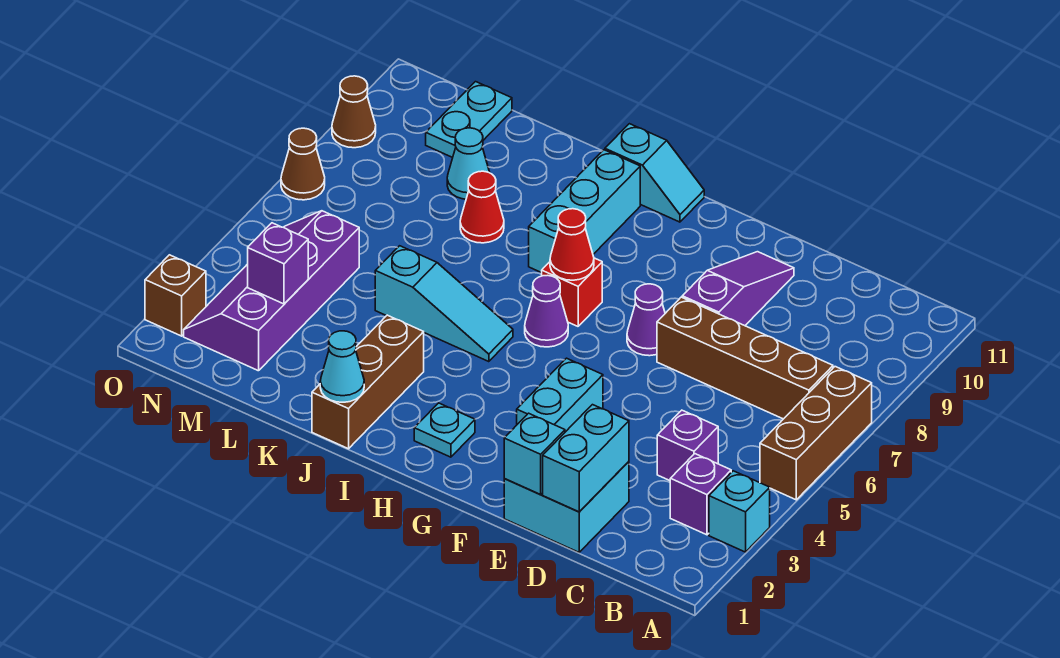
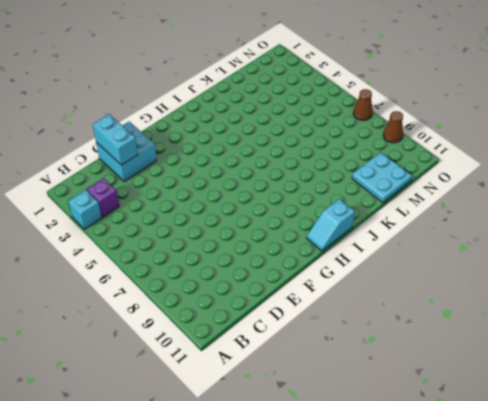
cyan plate L10:M11 level 1 -> cyan plate M10:M11 level 1
none -> brown brick A5:A7 level 1
none -> brown brick B7:E7 level 1
none -> purple brick C4 level 1

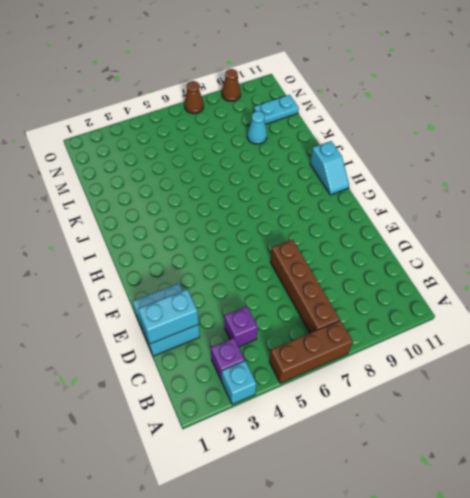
none -> purple slope E8:E10 level 1 top 8
none -> cyan brick F3:F4 level 1
none -> purple cone F7 level 1

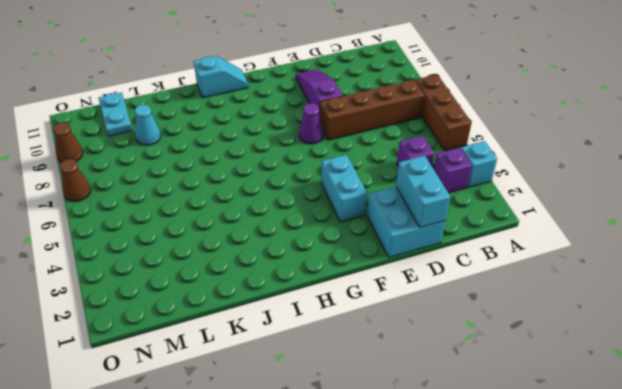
none -> cyan plate H2 level 1
none -> purple cone H6 level 1
none -> red brick H7 level 1

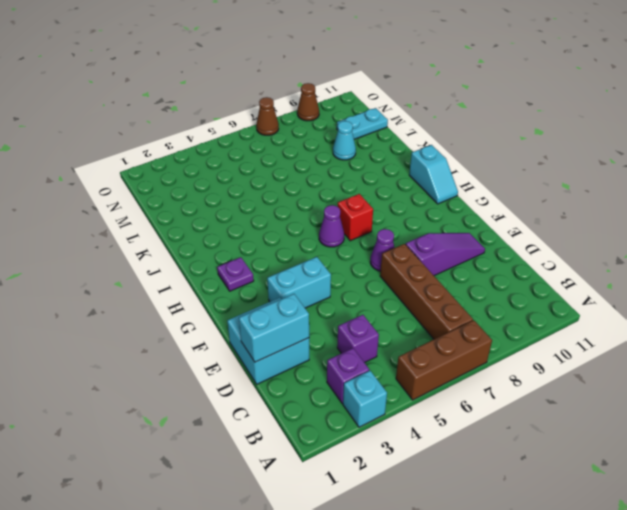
purple plate H2 level 1 -> cyan plate H2 level 1
none -> cyan slope I5:K5 level 1 top K
none -> cyan brick I8:I10 level 1
none -> brown brick J1:J3 level 1

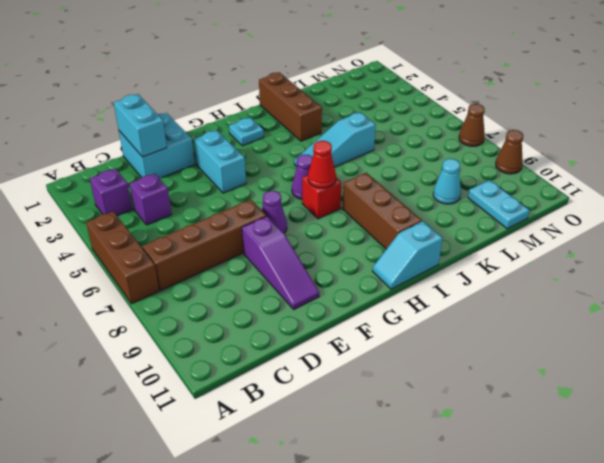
brown brick I8:I10 level 1 -> cyan brick I8:I10 level 1
none -> cyan brick A3 level 1
none -> red cone K8 level 1
none -> purple slope M2:N5 level 1 top M

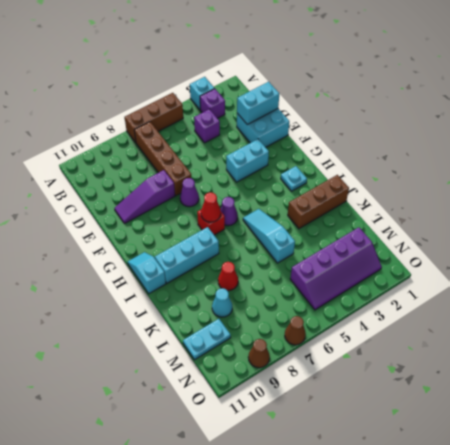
none -> brown brick O2 level 1
none -> cyan brick E1 level 2
none -> cyan cone J1 level 2

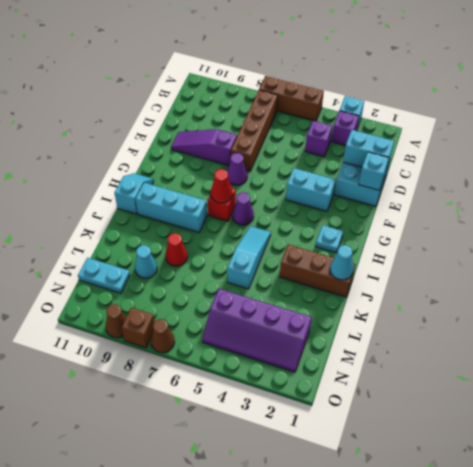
brown brick O8 level 1 -> brown brick O2 level 1
none -> purple brick M3 level 2

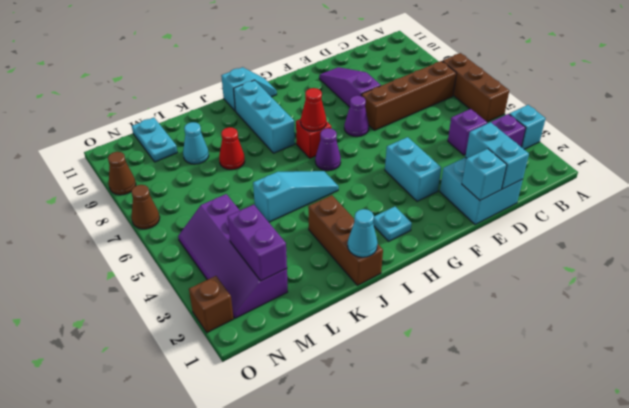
purple brick M2:M3 level 2 -> purple brick M3 level 2

